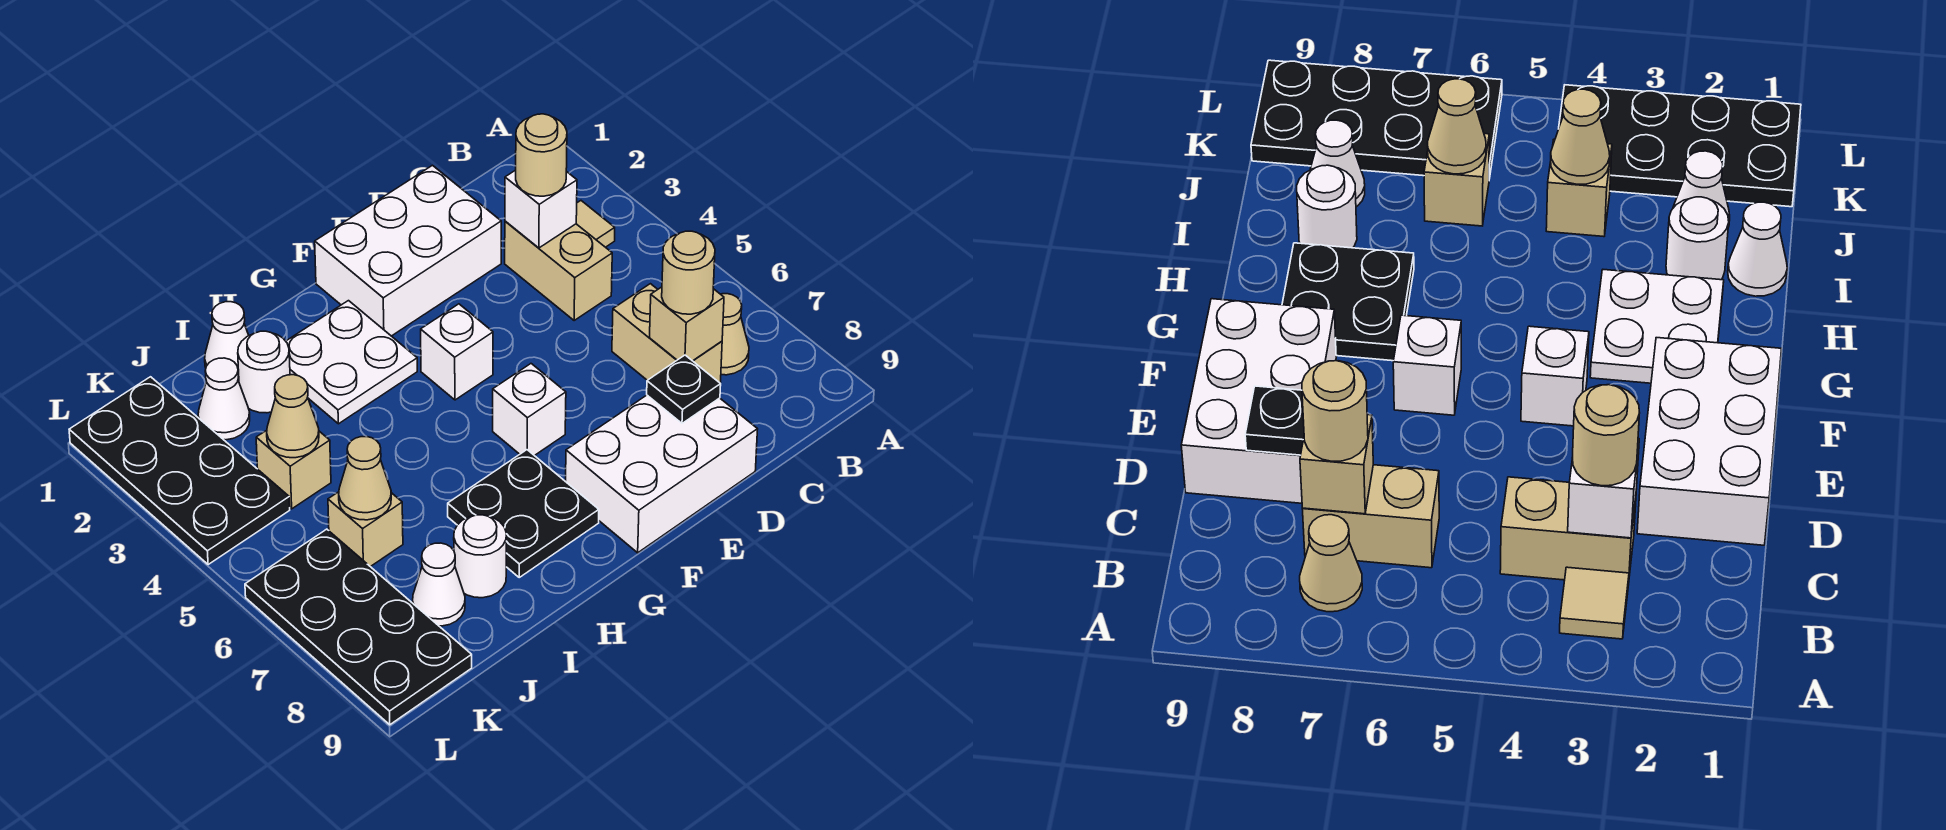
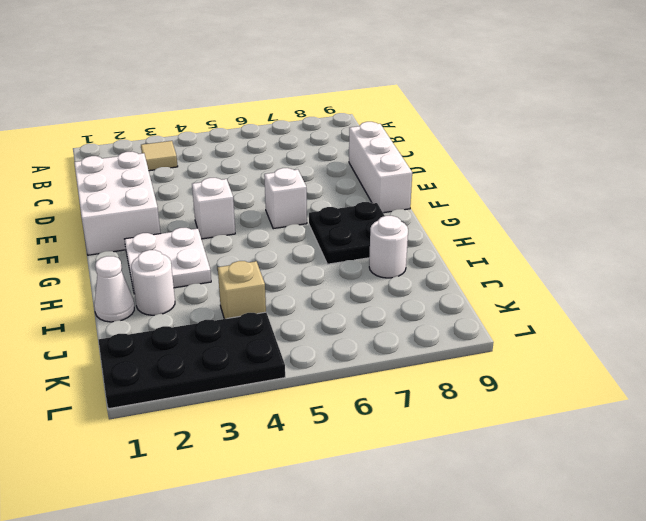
white brick D9:F9 level 1 -> white brick D8:F9 level 1
none -> tan cone B7 level 1
none -> tan brick C3:C4 level 1
none -> tan brick C6:C7 level 1

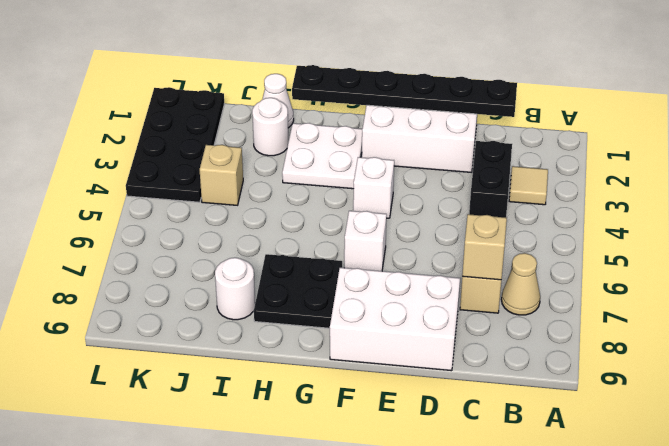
black plate C1:H1 level 2 -> none
black brick C3:C4 level 1 -> tan brick C3:C4 level 1
none -> white cone J2 level 1
none -> tan brick J6 level 1
none -> white cone J8 level 1

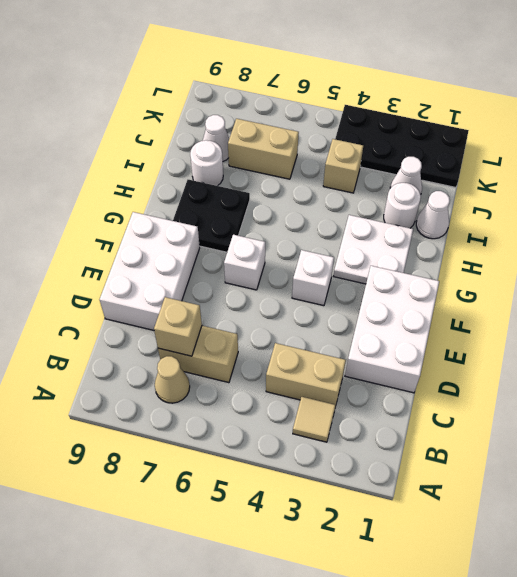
tan brick J6:J7 level 1 -> tan brick J6 level 1
none -> black plate K6:L9 level 1
none -> white brick C3 level 2
none -> black plate D8 level 2

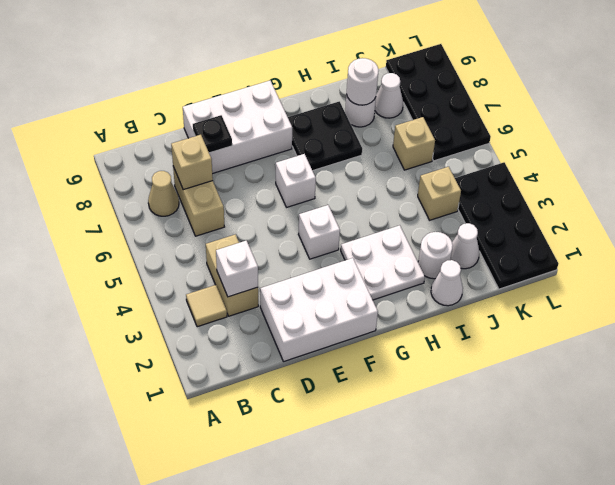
white round brick I8 level 2 -> none
none -> tan cone J4 level 2
none -> tan cone J6 level 2
none -> tan round brick C3 level 3

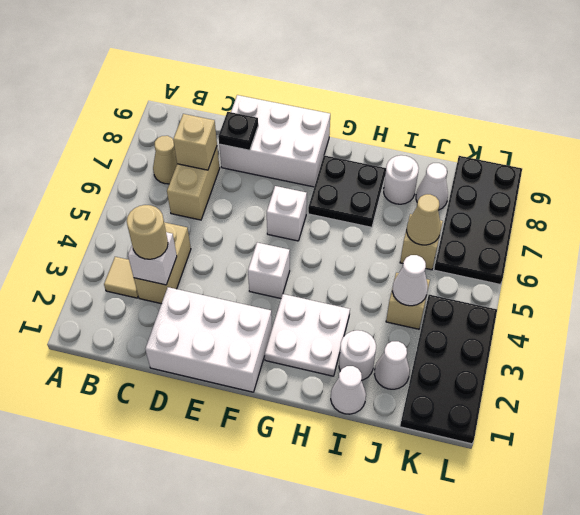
white cone J4 level 2 -> tan cone J4 level 2
none -> tan round brick C7 level 3

